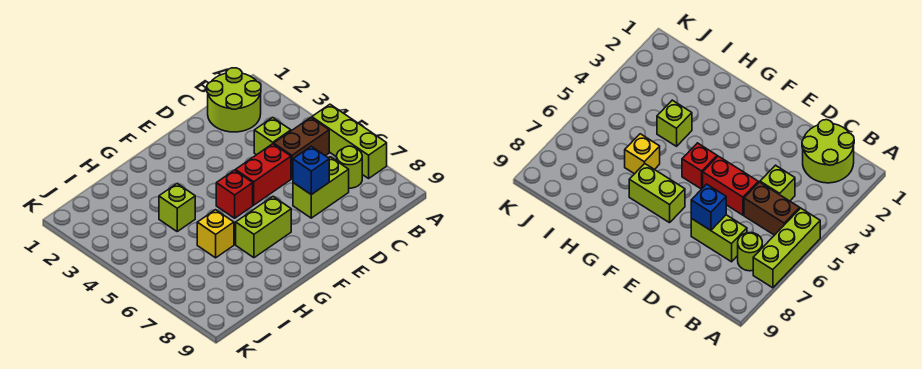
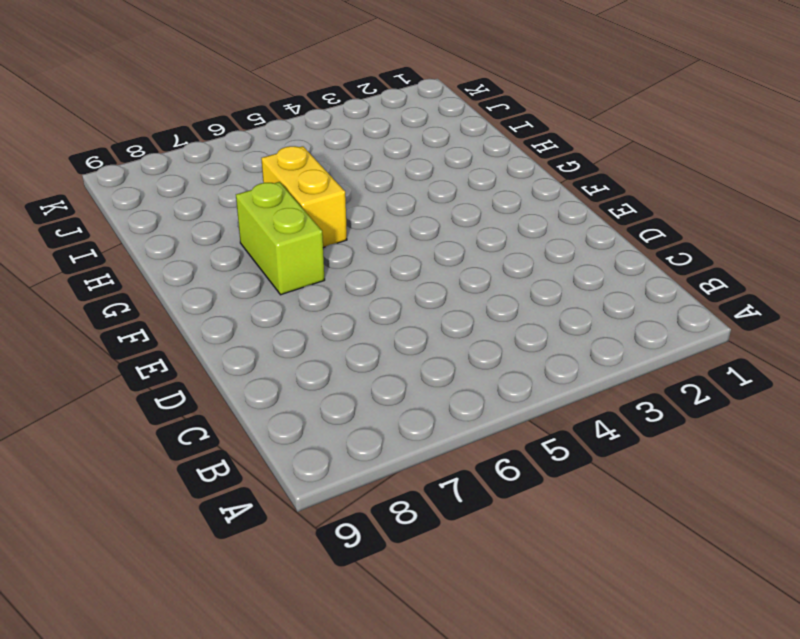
yellow brick G6:H6 level 1 -> yellow brick H6 level 1
none -> lime brick A5:A7 level 1
none -> lime round brick B1:C2 level 1
none -> brown brick B5:C5 level 1

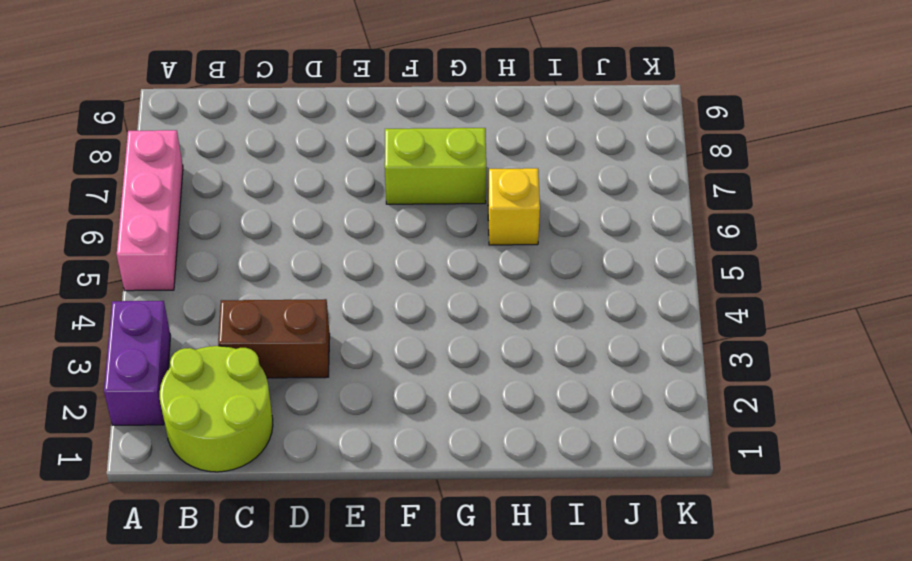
purple brick A2:A3 level 1 -> none
pink brick A5:A7 level 1 -> lime brick A5:A7 level 1
brown brick C3:D3 level 1 -> brown brick B5:C5 level 1
none -> lime round brick B7 level 1
none -> lime brick C4 level 1
none -> lime brick C7:D7 level 1

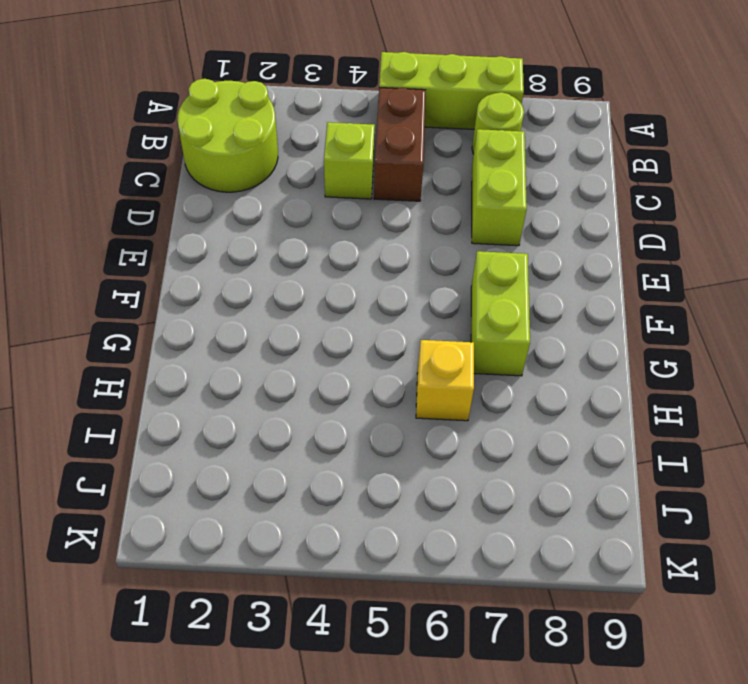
none -> red brick D5:E5 level 1
none -> red brick F5 level 1
none -> lime brick H4 level 1

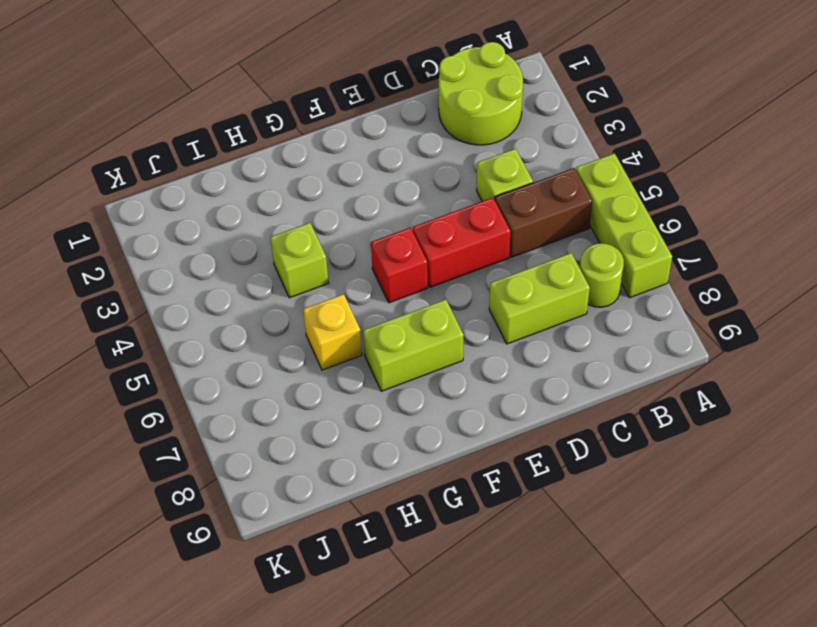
none -> blue brick D7 level 2

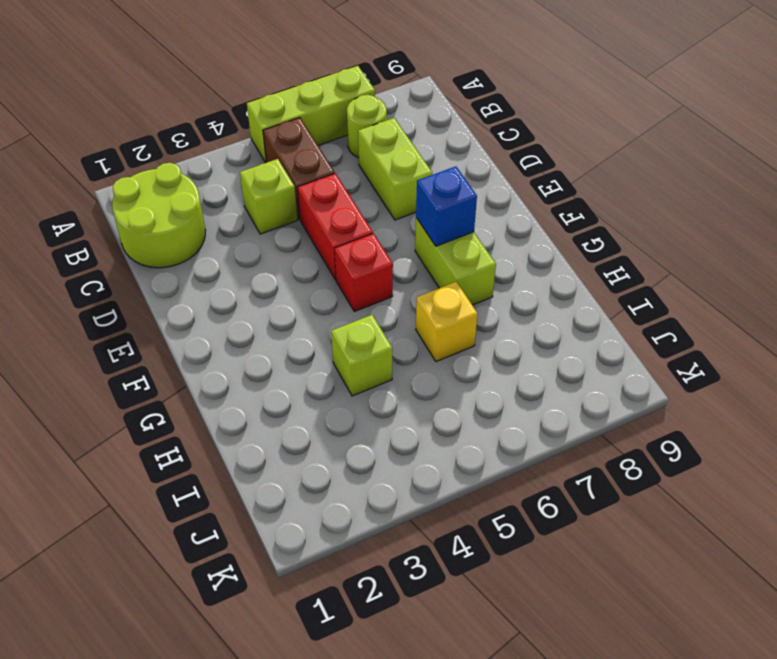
blue brick F7 level 2 -> blue brick D7 level 2

